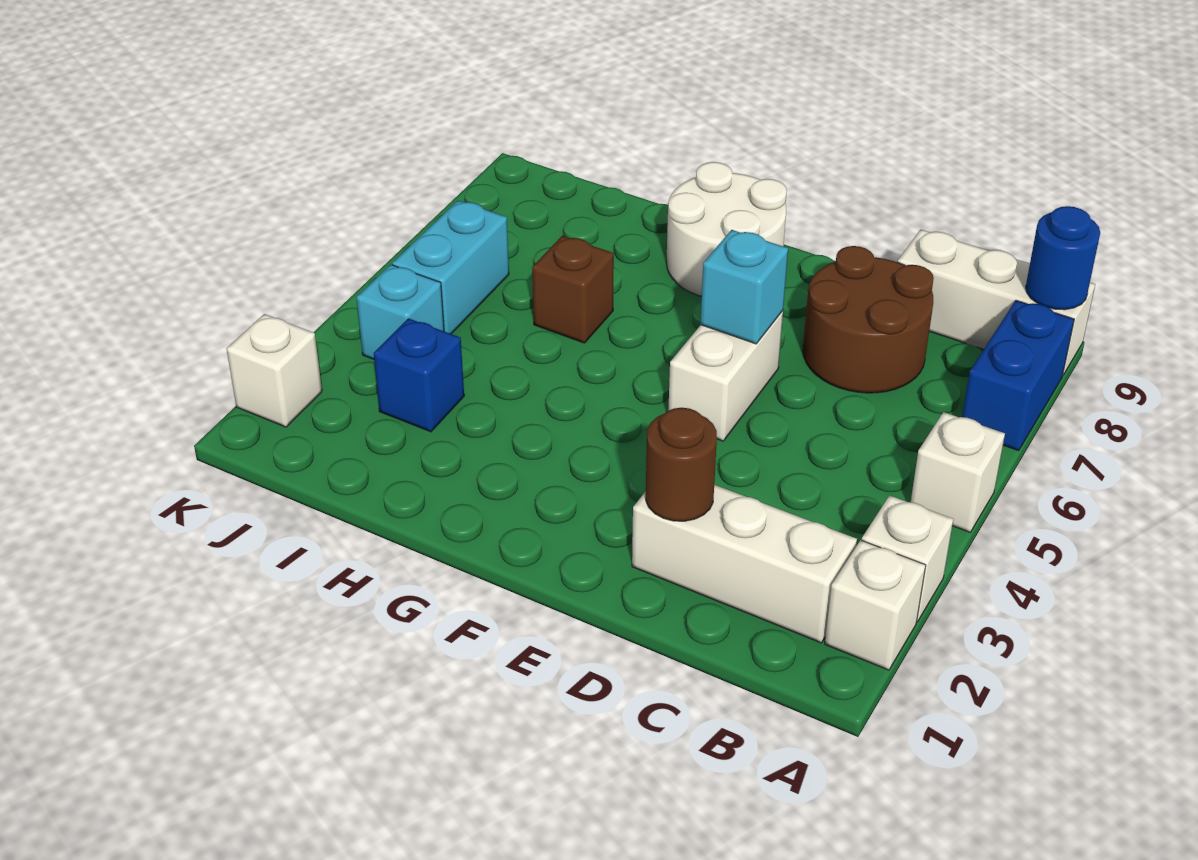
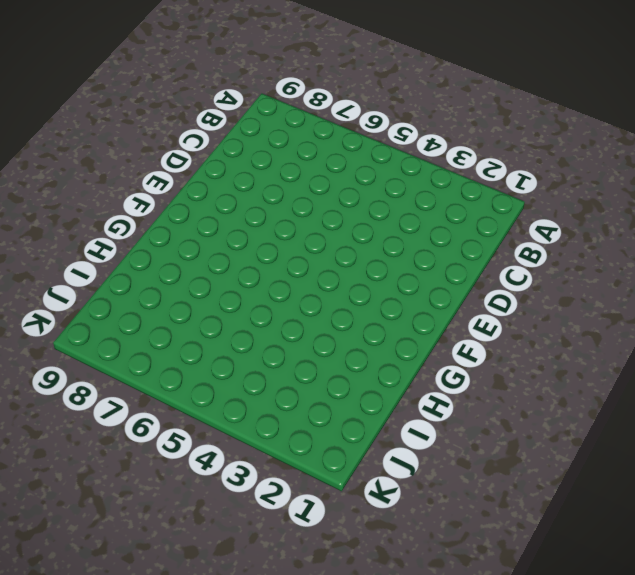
none -> white brick A2 level 1
none -> white brick A3 level 1
none -> white brick A5 level 1

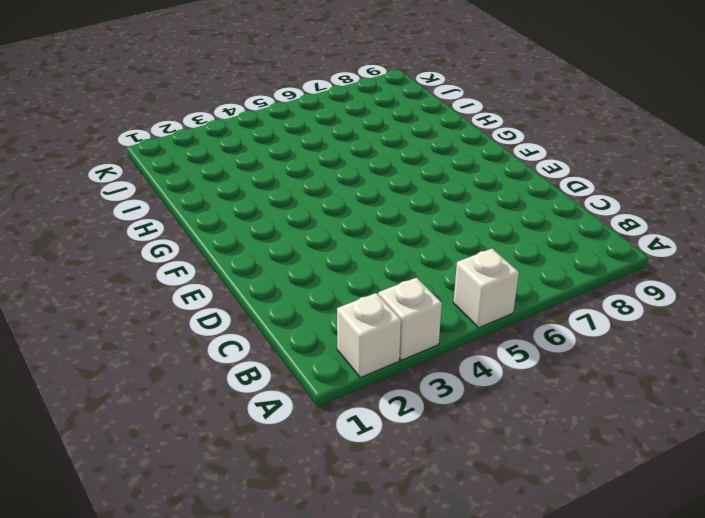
none -> blue brick A7:A8 level 1
none -> white brick A9:C9 level 1
none -> white brick B2:D2 level 1

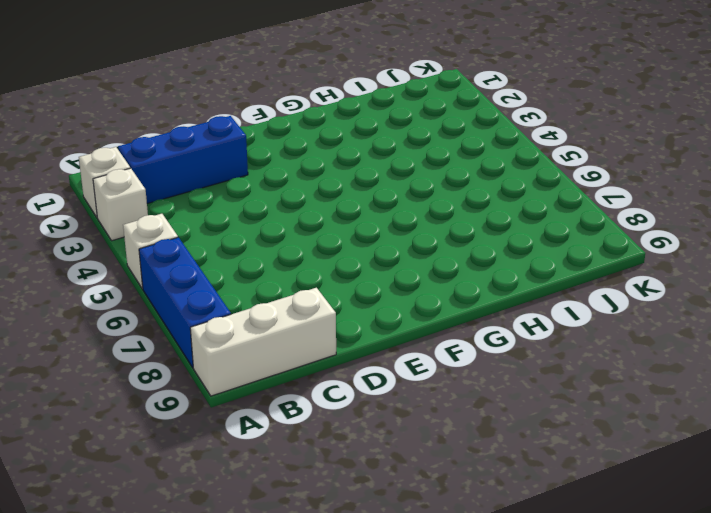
blue brick A6:A8 level 1 -> blue brick A7:A8 level 1
blue brick B2:D2 level 1 -> white brick B2:D2 level 1
none -> brown round brick C7:D8 level 1
none -> white brick E5:E6 level 1
none -> white round brick F8:G9 level 1

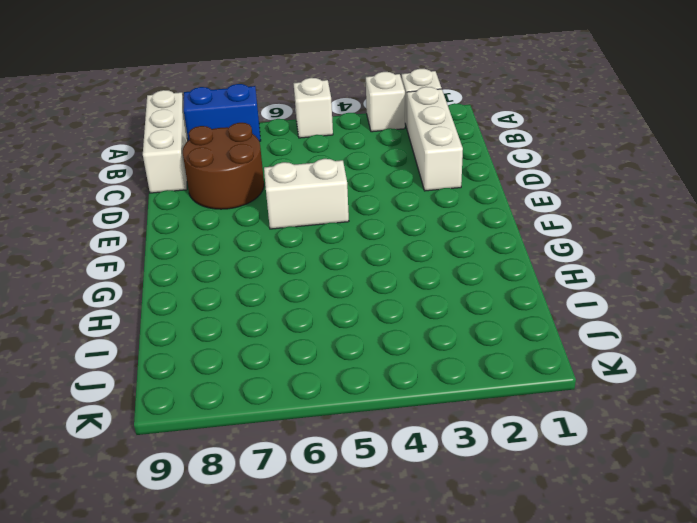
none -> white round brick F8:G9 level 1
none -> brown brick H6 level 1
none -> blue brick I3 level 1

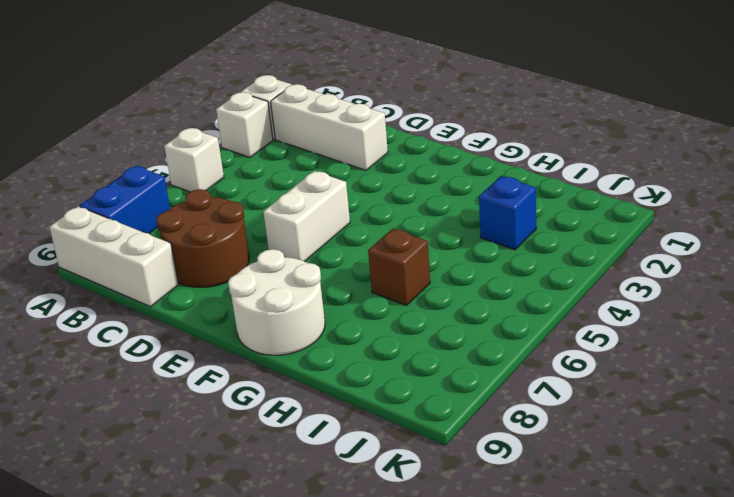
none -> cyan brick J4 level 1
none -> cyan brick J5:J6 level 1
none -> white brick K2 level 1

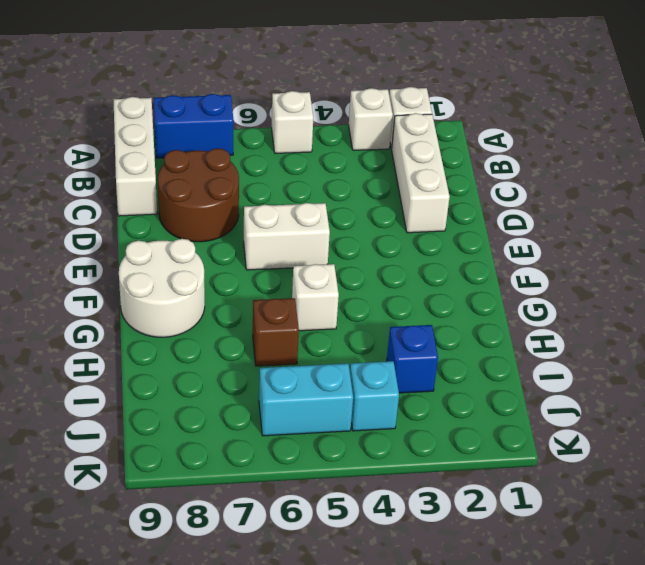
white brick G5 level 1 -> white brick K2 level 1
none -> blue round brick A9 level 2
none -> brown round brick D2 level 2
none -> cyan brick E6 level 2

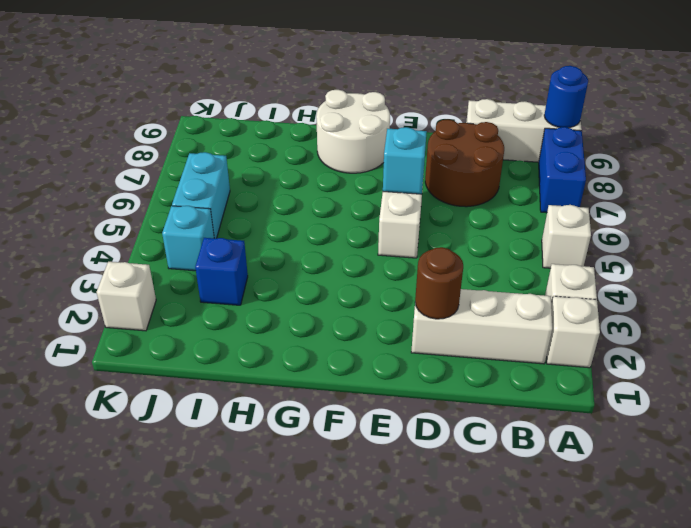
none -> brown brick H6 level 1

